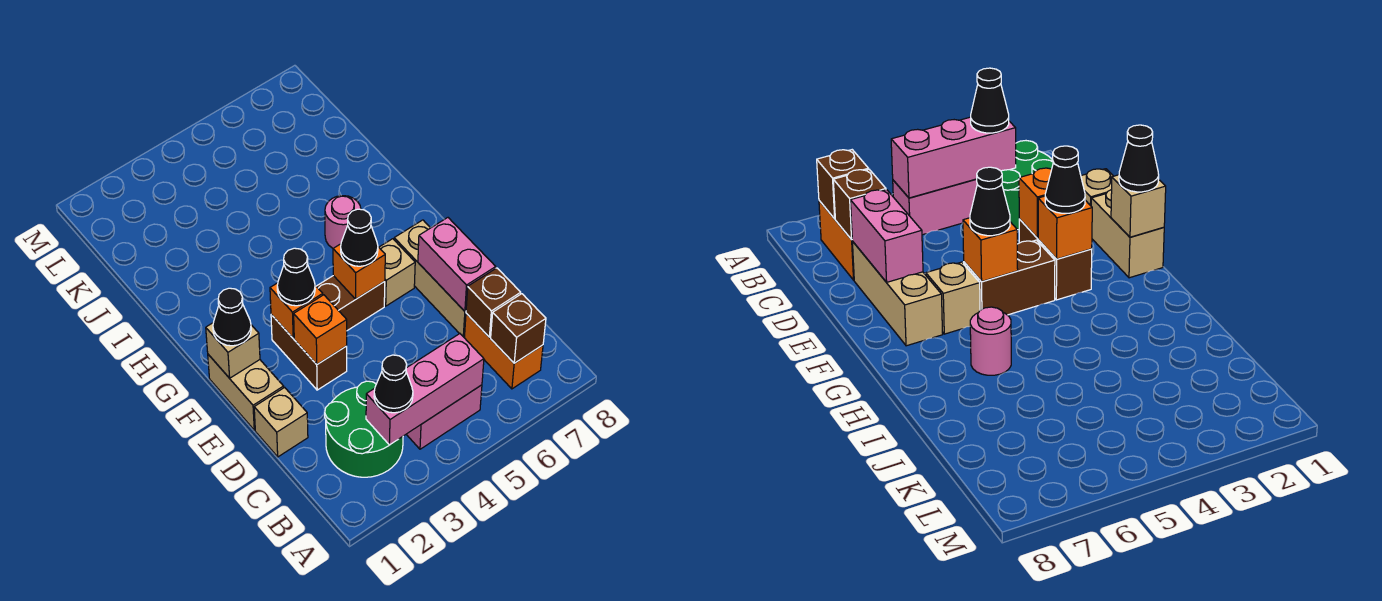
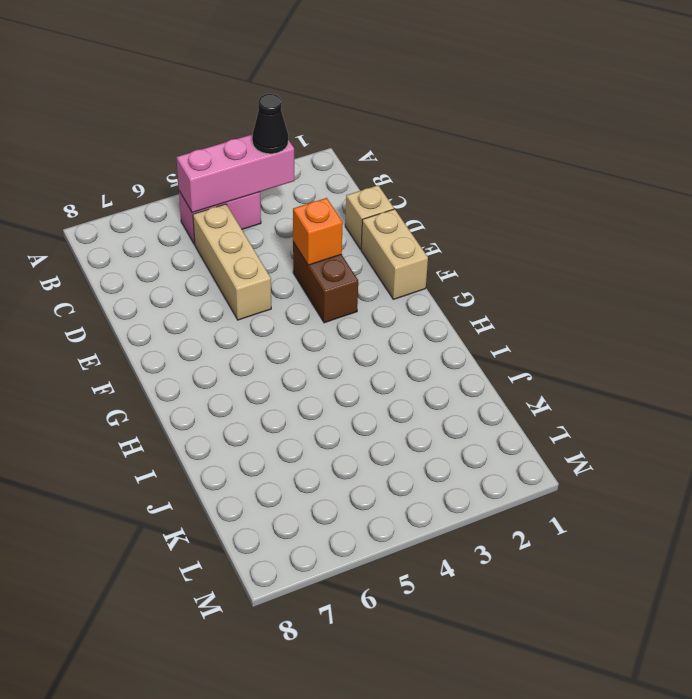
tan brick C5:E5 level 1 -> tan brick D7:F7 level 1
none -> green round brick B2:C3 level 1
none -> orange brick B7:C7 level 1
none -> brown brick F4:F5 level 1

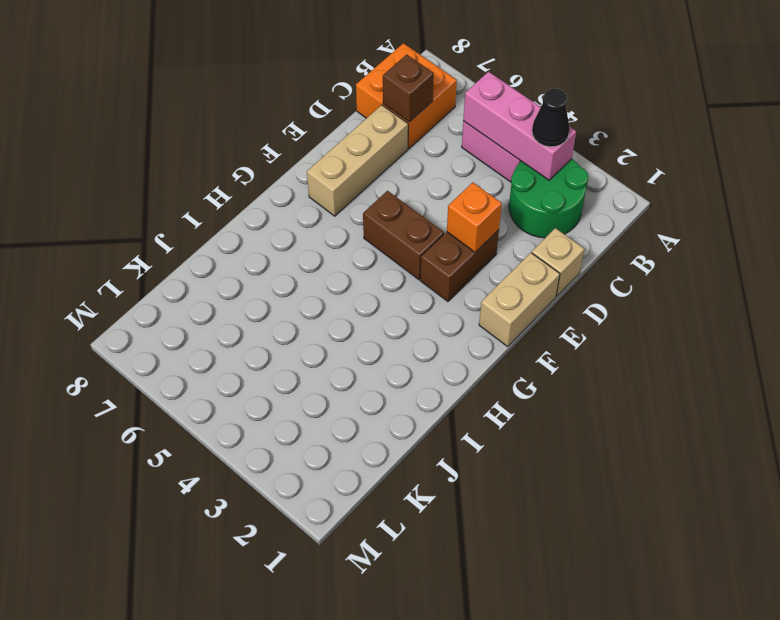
orange brick B7:C8 level 1 -> orange brick B7:C7 level 1
none -> tan brick F6 level 1
none -> pink round brick H6 level 1
none -> brown brick B7 level 2

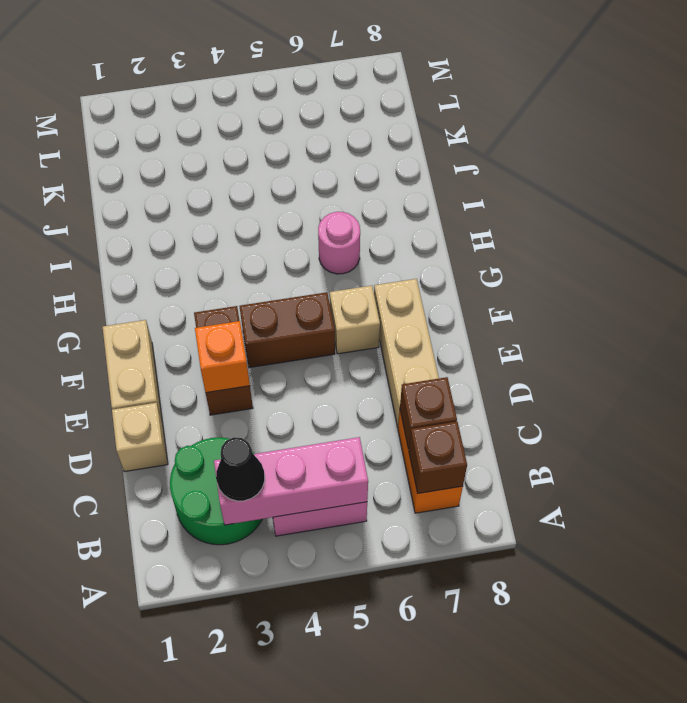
none -> pink brick D7:E7 level 2
none -> tan brick F1 level 2
none -> orange brick F3 level 2

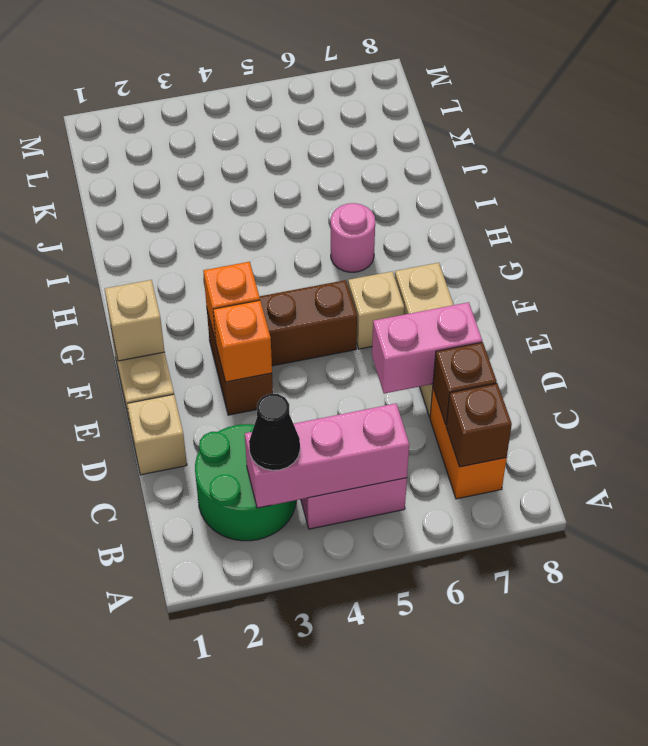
pink brick D6:D7 level 2 -> pink brick D7:E7 level 2
none -> orange brick F5 level 2
none -> black cone F1 level 3
none -> black cone F3 level 3

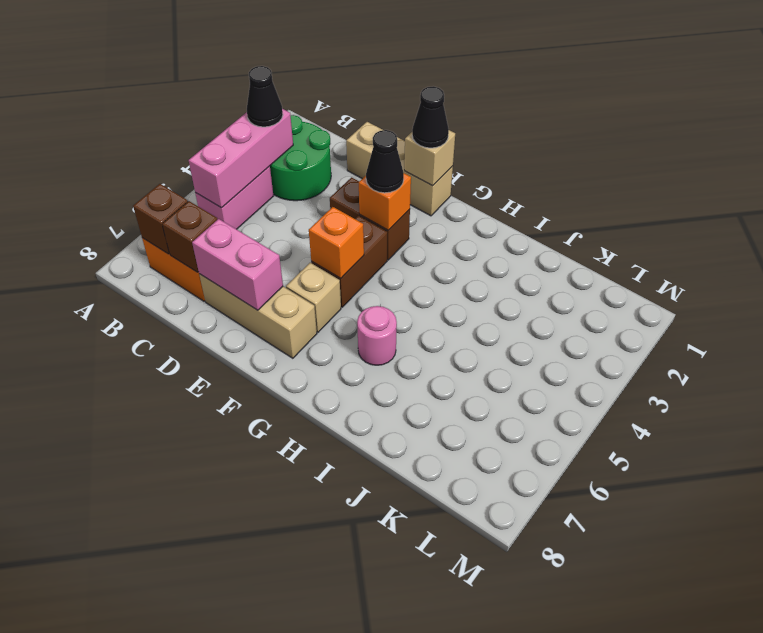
none -> orange brick E3 level 2
none -> black cone F5 level 3

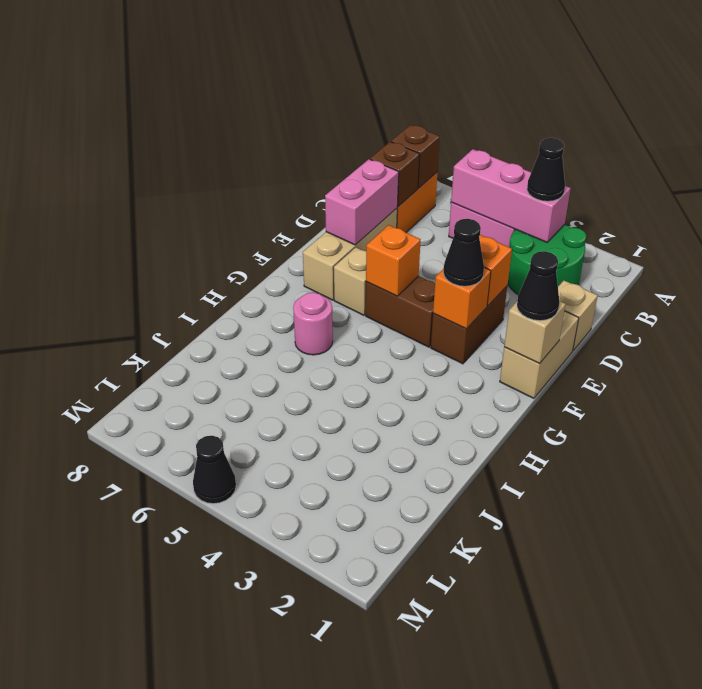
black cone M5 level 1 -> black cone F5 level 3

